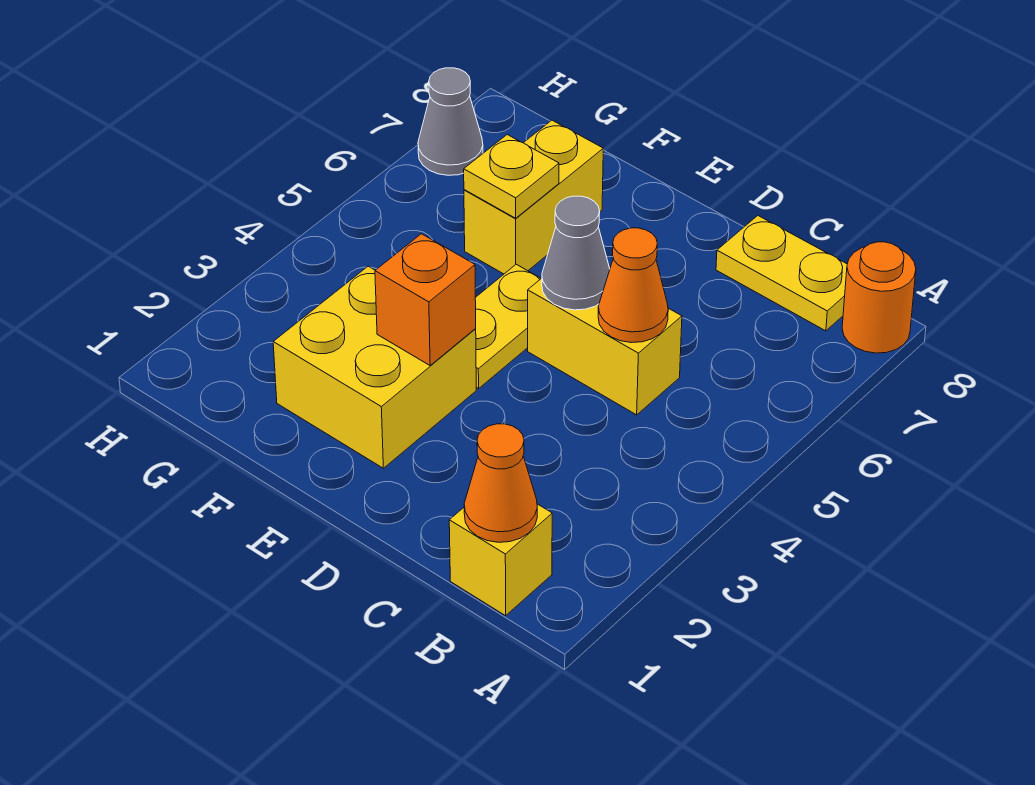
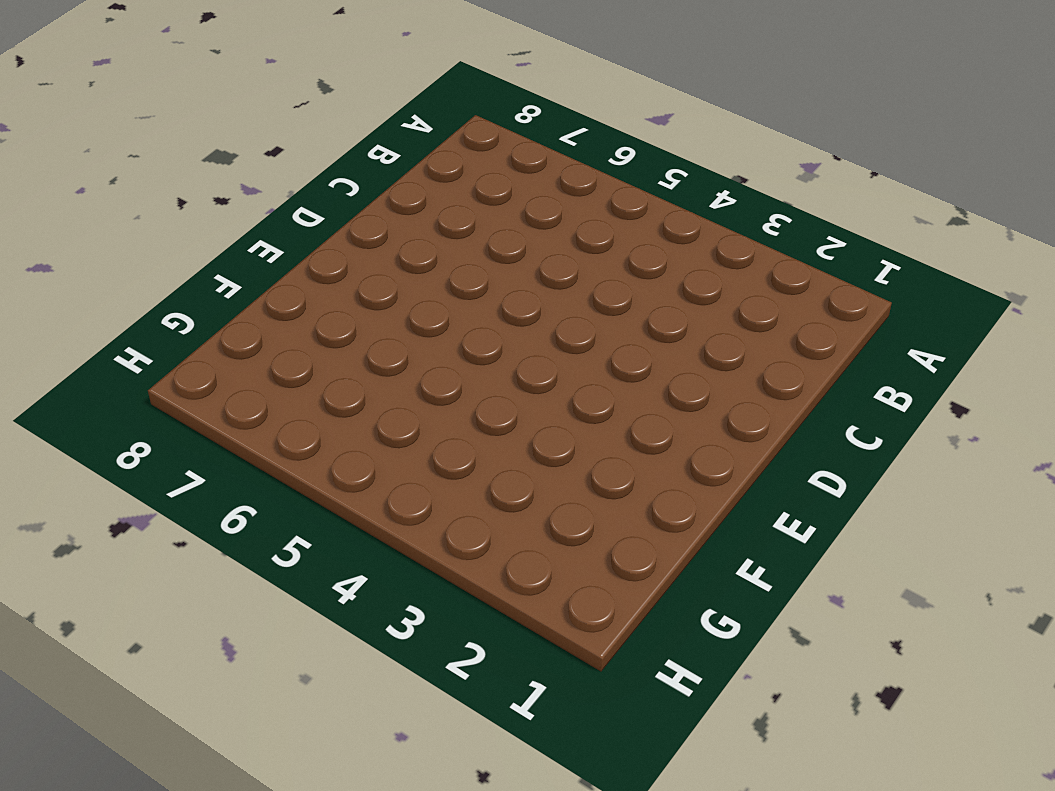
none -> orange round brick A8 level 1
none -> yellow brick B1 level 1
none -> yellow plate B8:C8 level 1

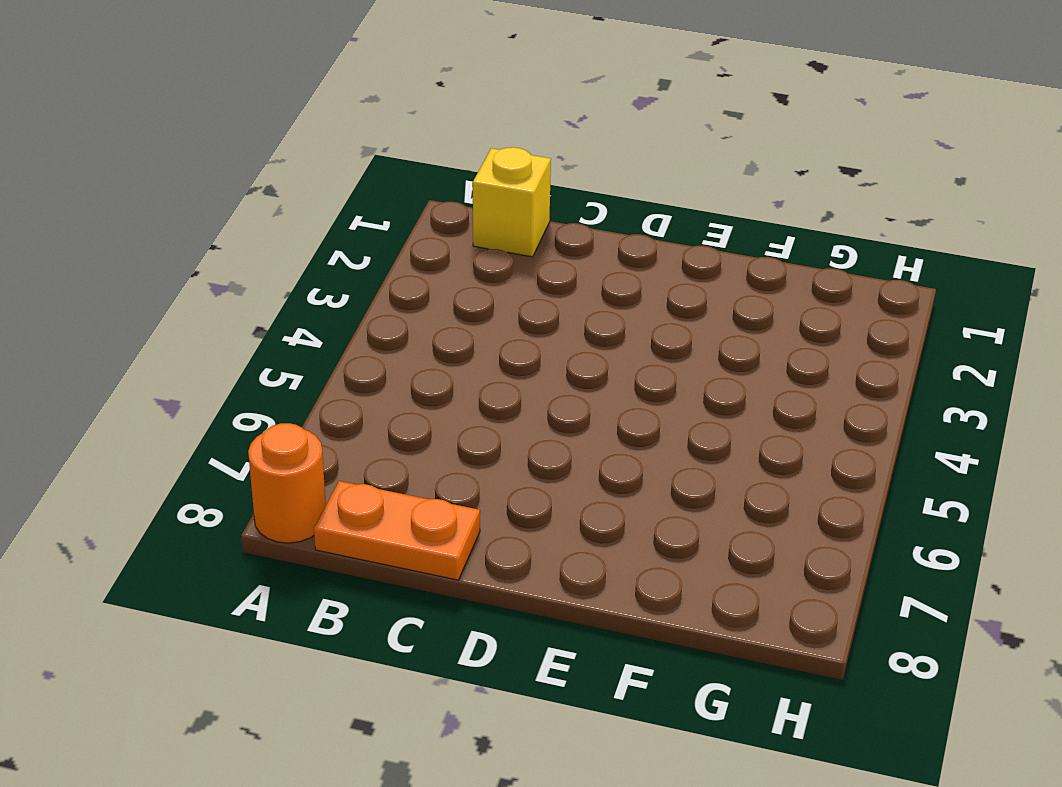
orange plate B8:C8 level 1 -> yellow plate B8:C8 level 1
none -> yellow brick C5:D5 level 1
none -> yellow brick E2:F3 level 1
none -> yellow plate E4:E5 level 1

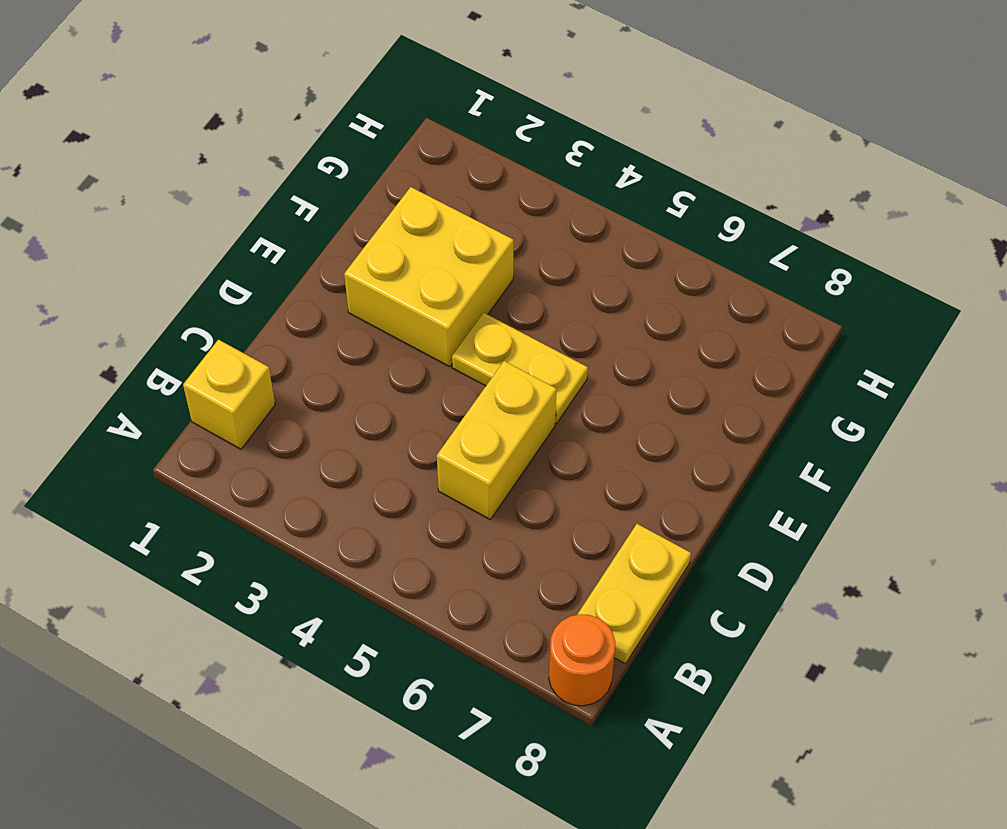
none -> yellow brick F6:F7 level 1
none -> grey cone H7 level 1
none -> orange cone B1 level 2

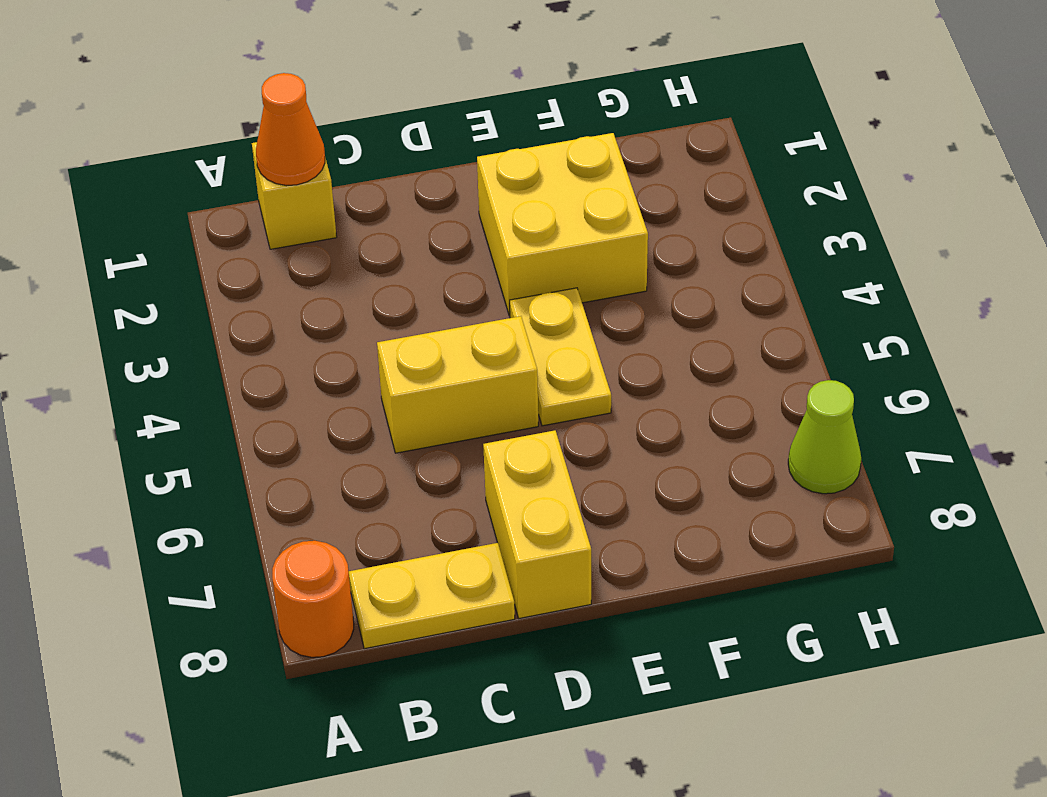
yellow brick D7:D8 level 1 -> yellow brick F6:F7 level 1
lime cone H7 level 1 -> grey cone H7 level 1
none -> orange cone C5 level 2
none -> grey cone D5 level 2
none -> orange brick E3 level 2

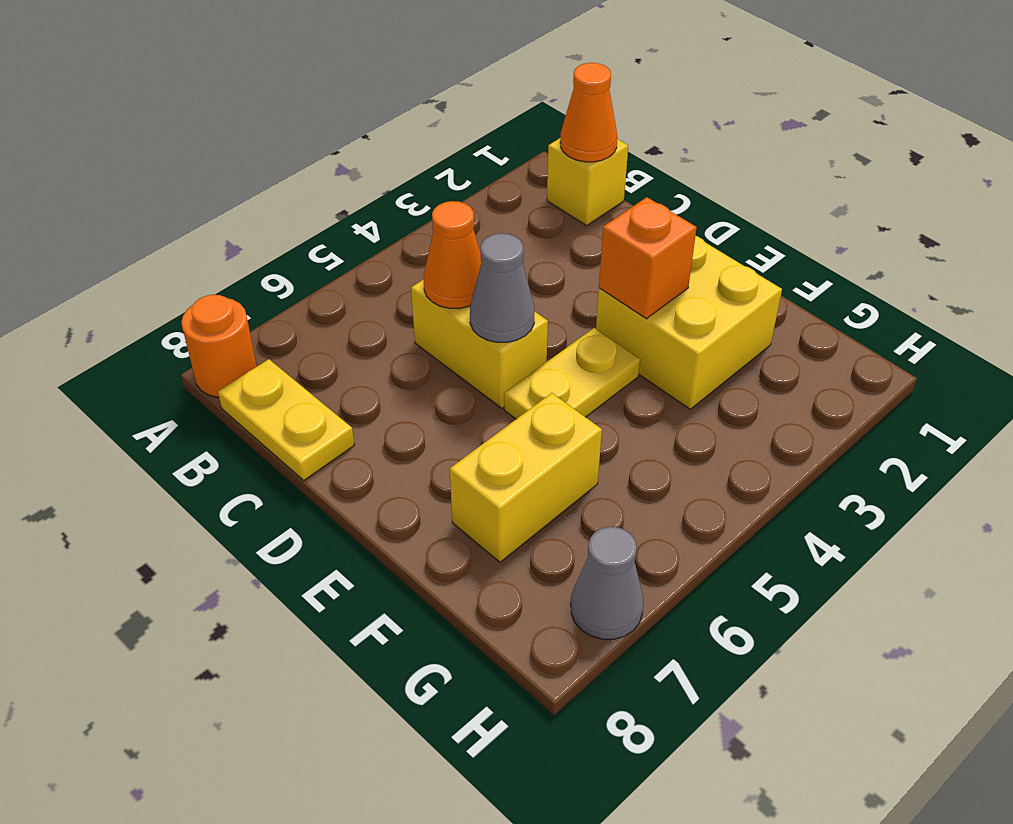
none -> yellow plate F6 level 2

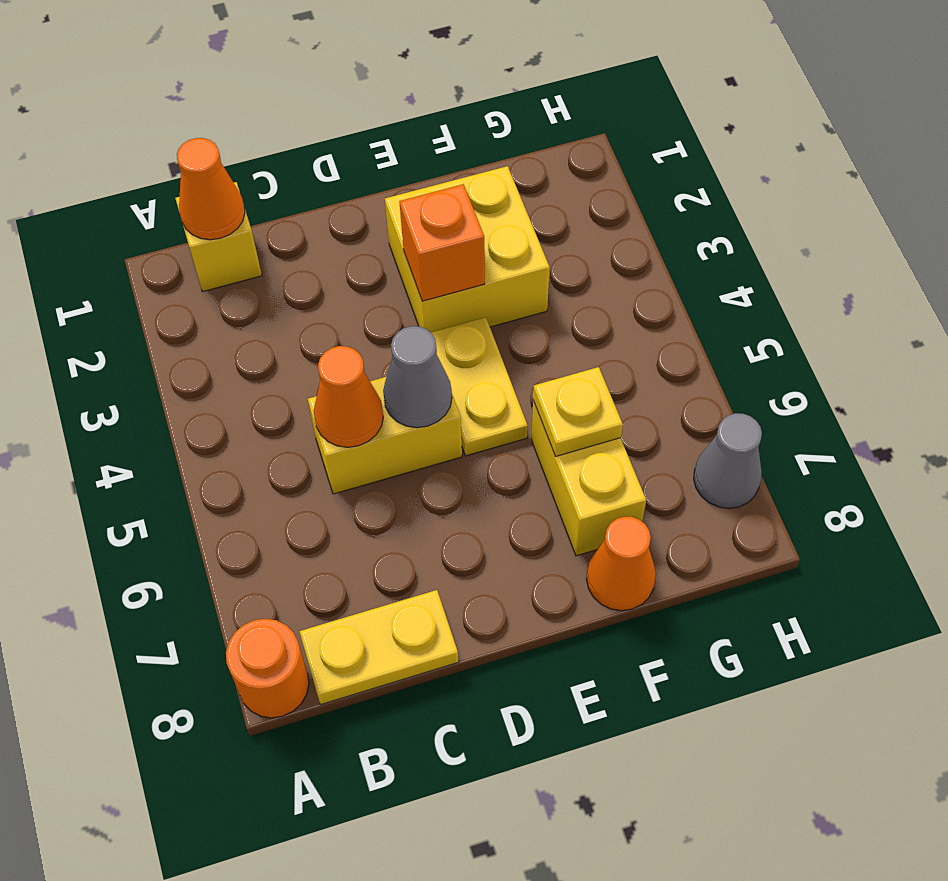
orange cone F8 level 1 -> none

